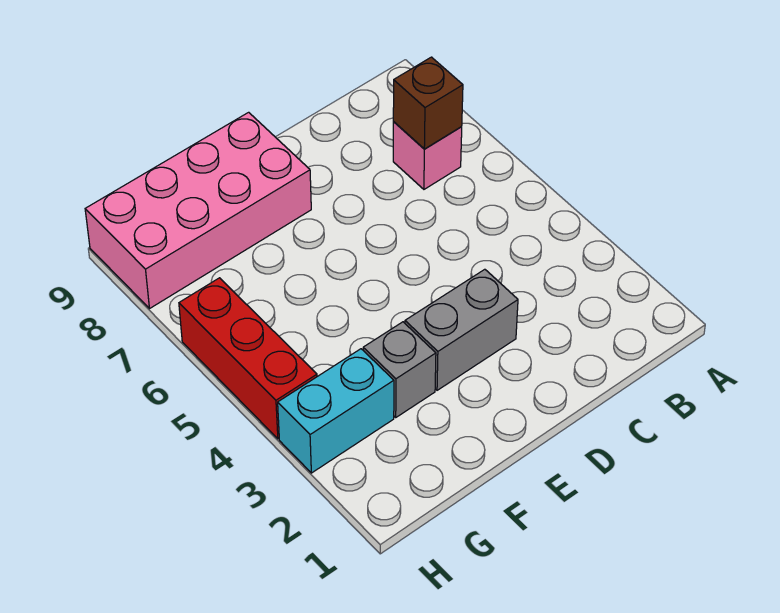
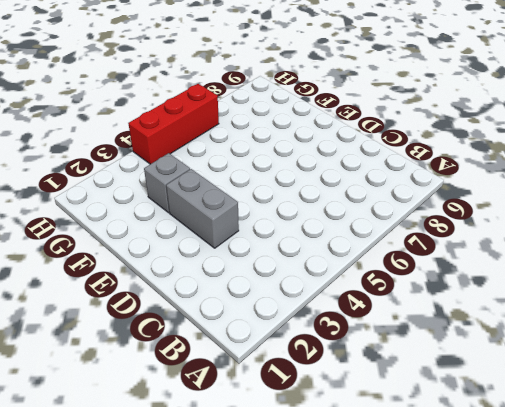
none -> pink brick B7 level 1
none -> pink brick E8:H9 level 1

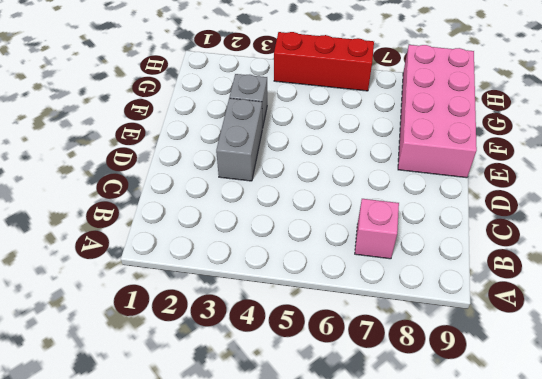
none -> cyan brick G3:H3 level 1
none -> brown brick B7 level 2

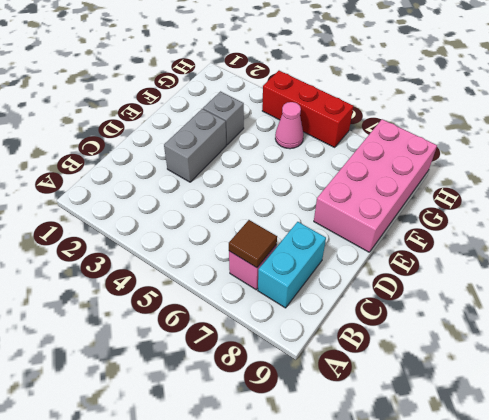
brown tile B7 level 2 -> brown brick B7 level 2
cyan brick B8:C8 level 1 -> cyan brick G3:H3 level 1
pink cone G5 level 1 -> none

